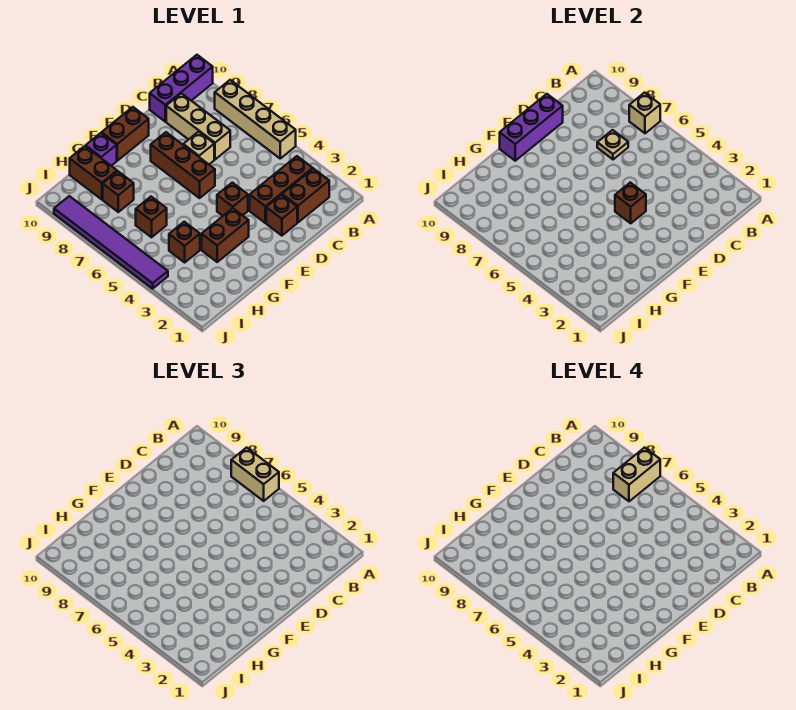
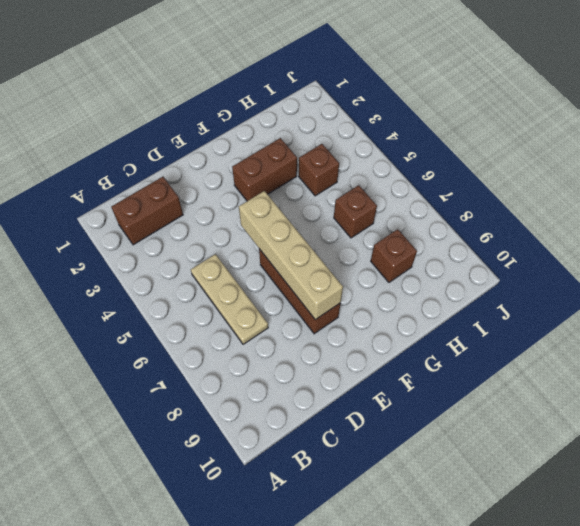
tan plate C5:C7 level 1 -> tan brick C7:C9 level 1
tan brick E5:E8 level 2 -> tan brick A5:A8 level 1
none -> purple brick A10:C10 level 1
none -> brown brick B3:D3 level 1
none -> brown brick D2 level 1

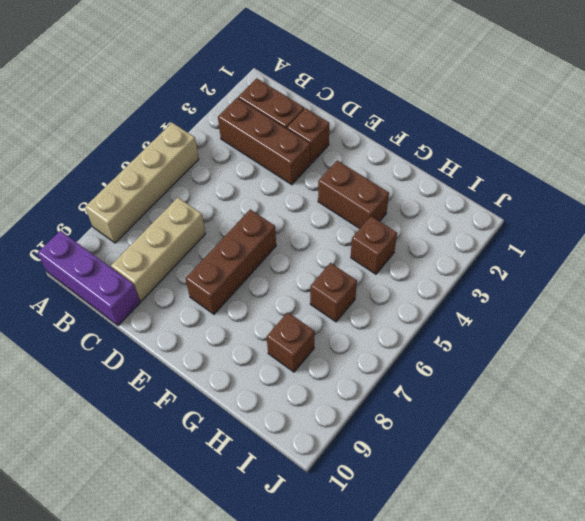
none -> tan brick D7 level 1
none -> brown brick E4 level 1
none -> brown brick E10:F10 level 1

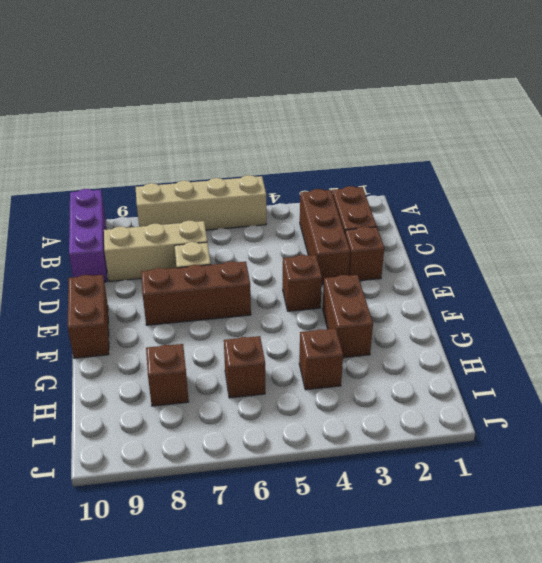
none -> purple brick G10 level 1
none -> brown brick H9:H10 level 1
none -> purple tile J4:J9 level 1

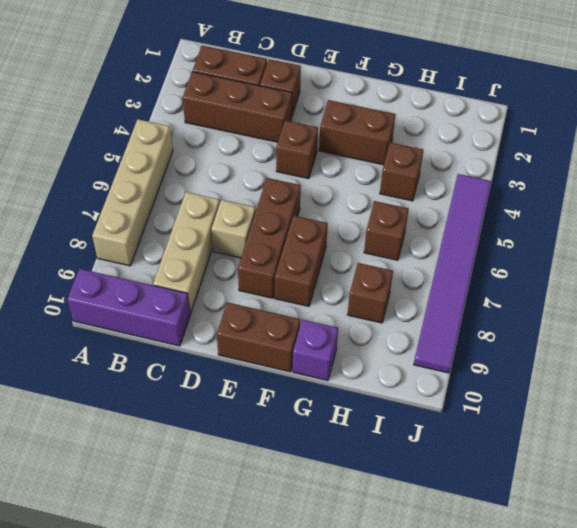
brown brick F7:F8 level 1 -> brown brick H9:H10 level 1
none -> tan brick A7 level 2
none -> tan plate C7 level 2
none -> purple brick D10:F10 level 2

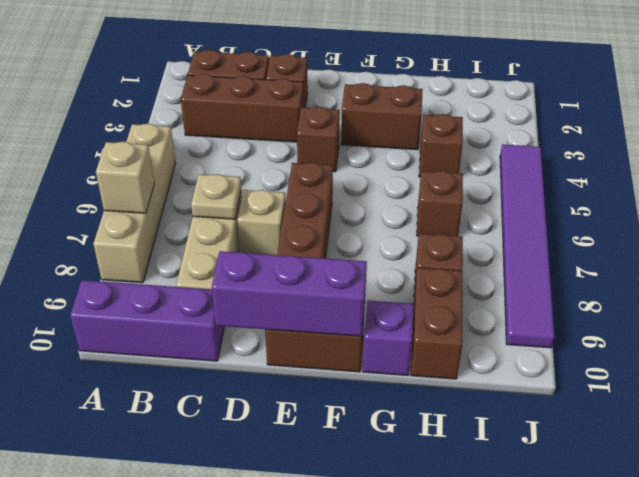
none -> brown brick E4 level 2
none -> tan brick A6:A7 level 3
none -> tan brick A7:B7 level 4

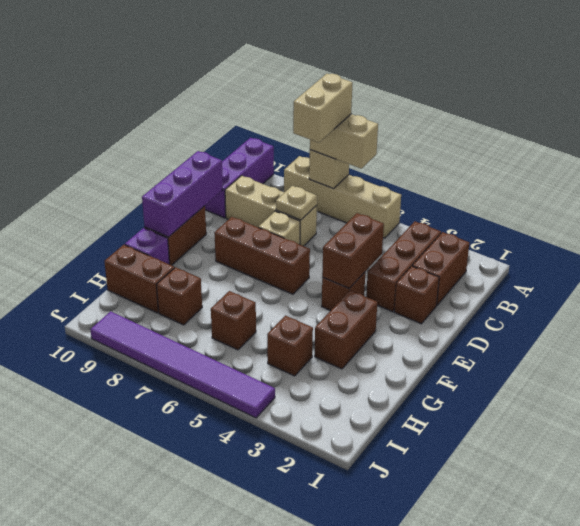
brown brick D4:E4 level 2 -> brown brick E4 level 2

